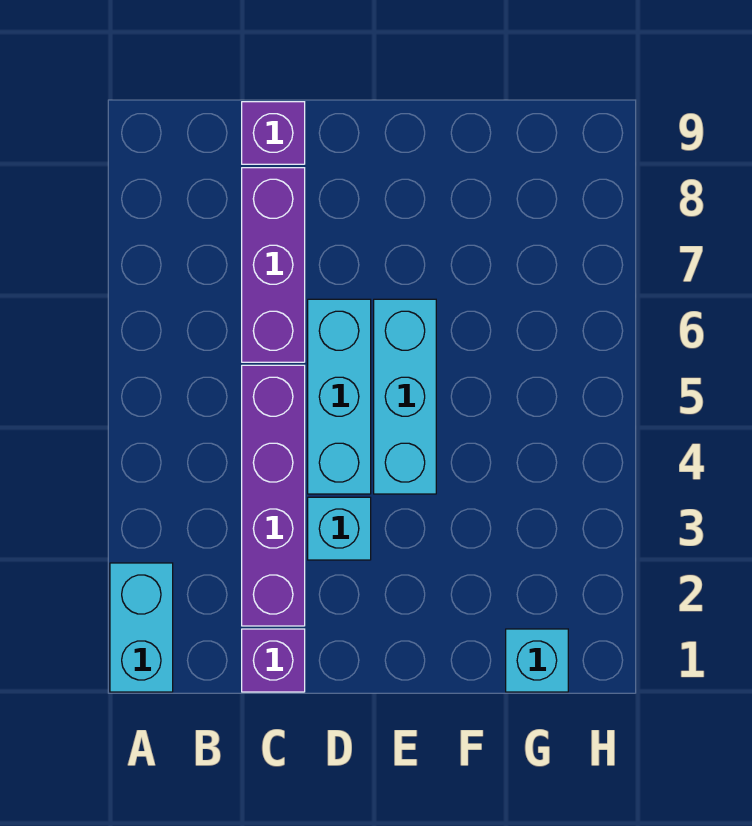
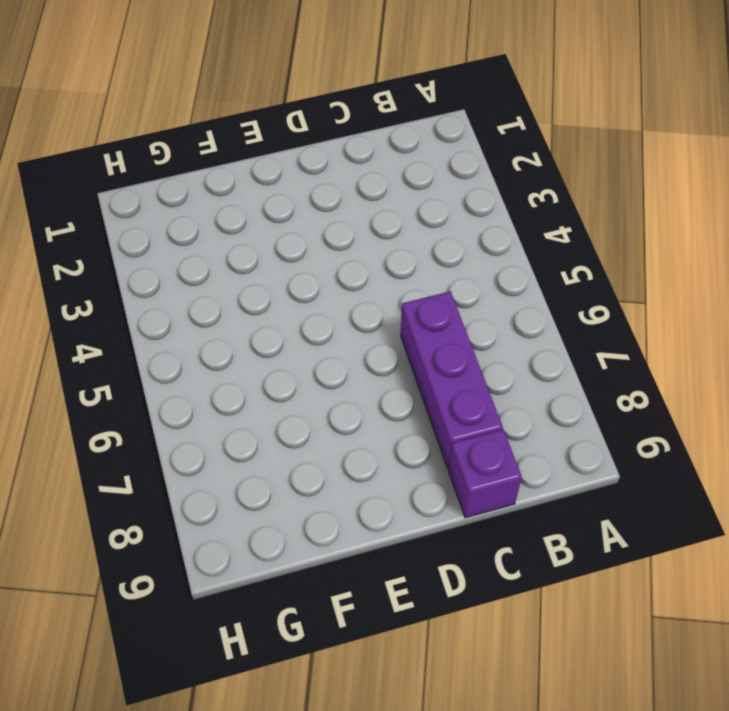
none -> cyan brick A1:A2 level 1
none -> purple brick C1 level 1

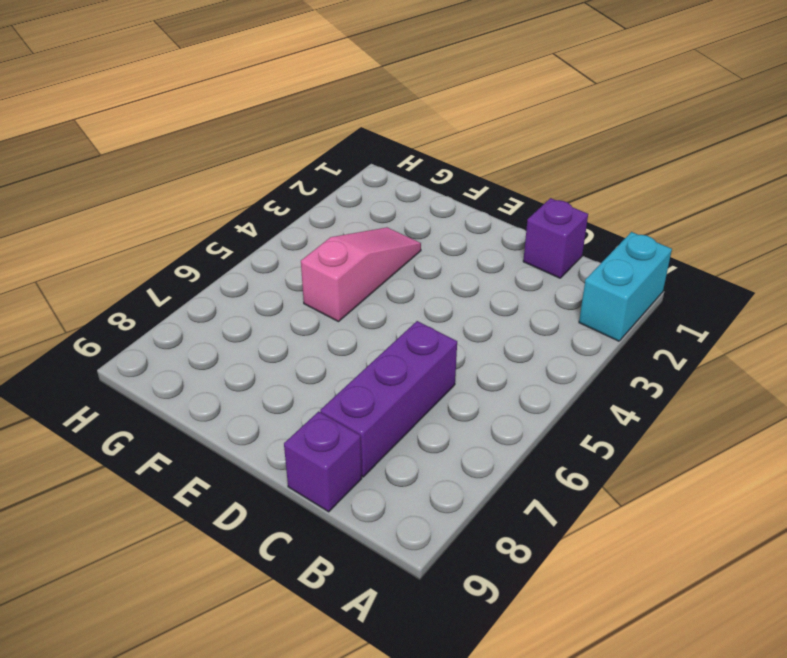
pink slope F3:F5 level 1 top 5 -> none
none -> purple brick C2:C5 level 1
none -> cyan brick D3 level 1

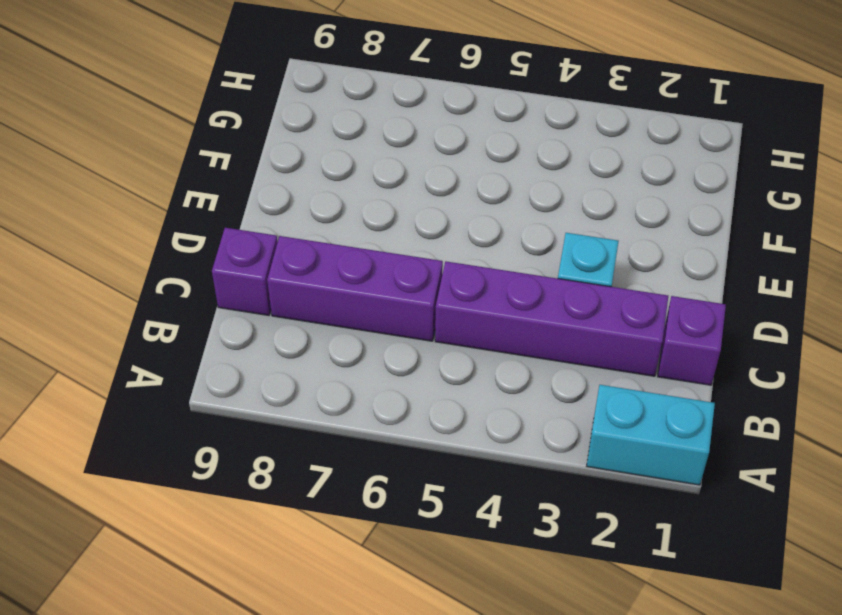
none -> cyan brick D4:D6 level 1
none -> cyan brick E4:E6 level 1

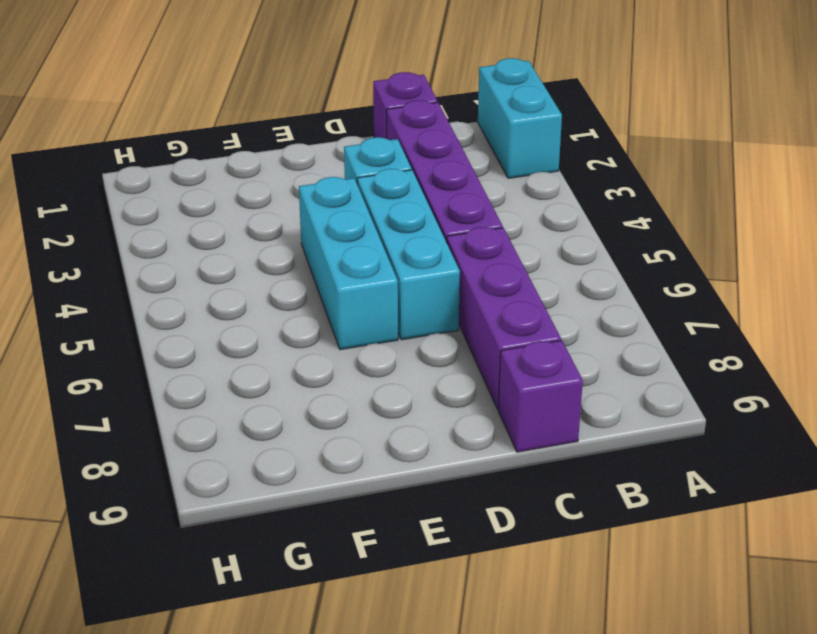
none -> cyan brick G1 level 1

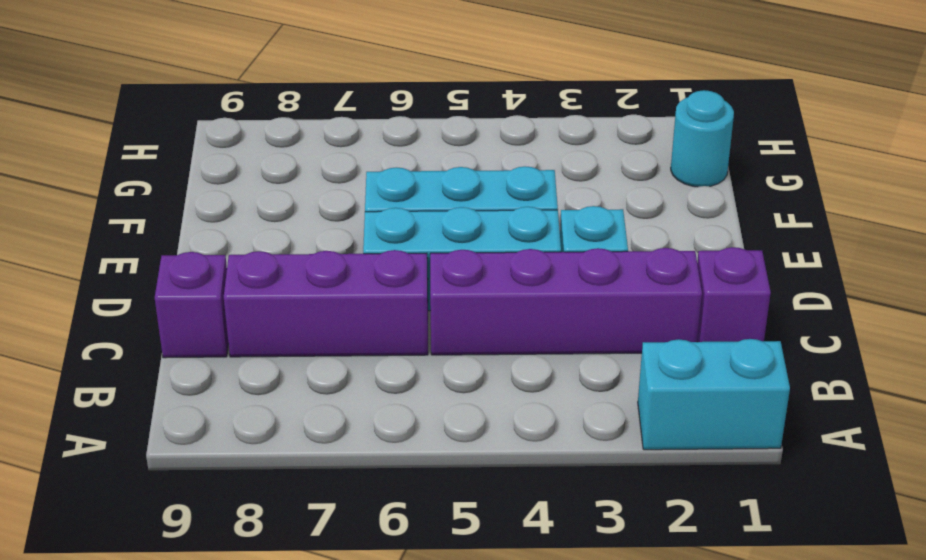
cyan round brick G1 level 1 -> cyan brick G1 level 1

